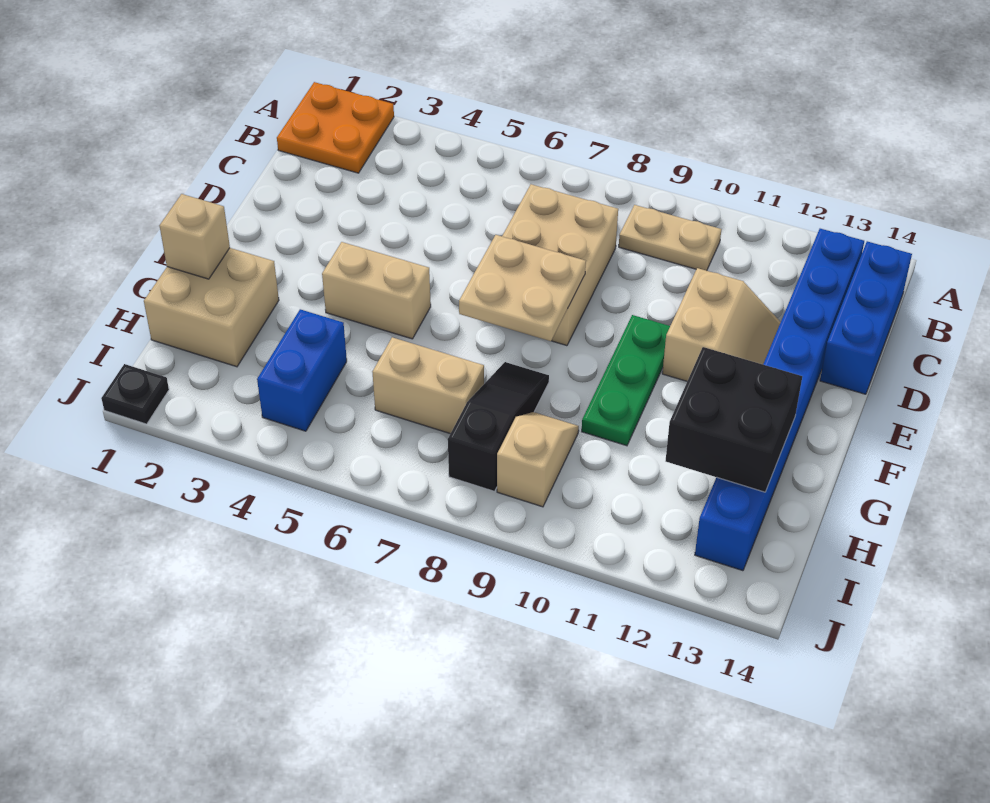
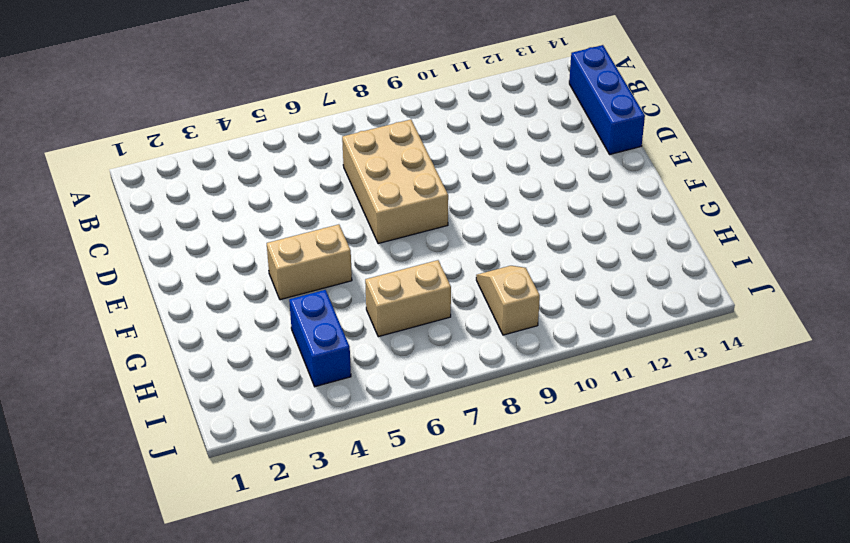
none -> orange plate A1:B2 level 1
none -> tan plate B9:B10 level 1
none -> blue brick B13:I13 level 1

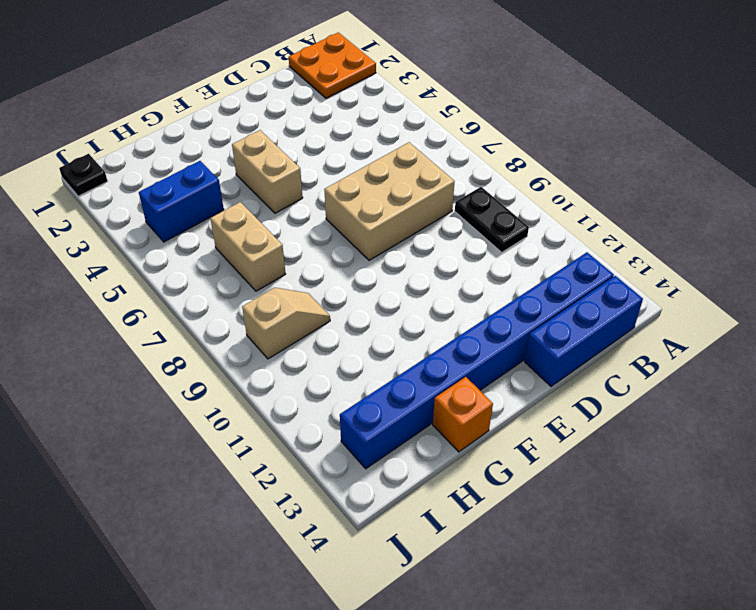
black plate B9:B10 level 1 -> tan plate B9:B10 level 1
orange brick G14 level 1 -> none
none -> tan slope D11:E12 level 1 top 11
none -> green plate E10:G10 level 1
none -> tan brick G1:H2 level 1

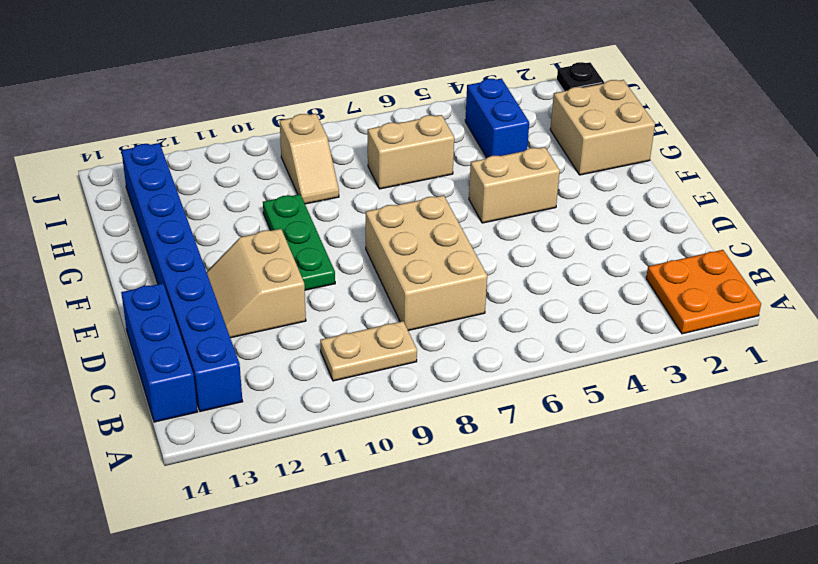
none -> black slope G8:I8 level 1 top I
none -> tan plate E7:F8 level 2
none -> tan brick G1 level 2

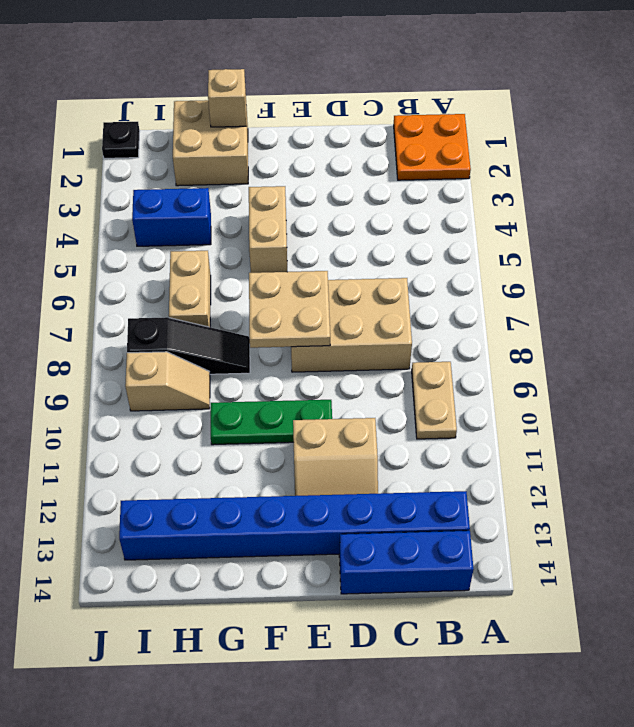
none -> black brick G12:H13 level 2

